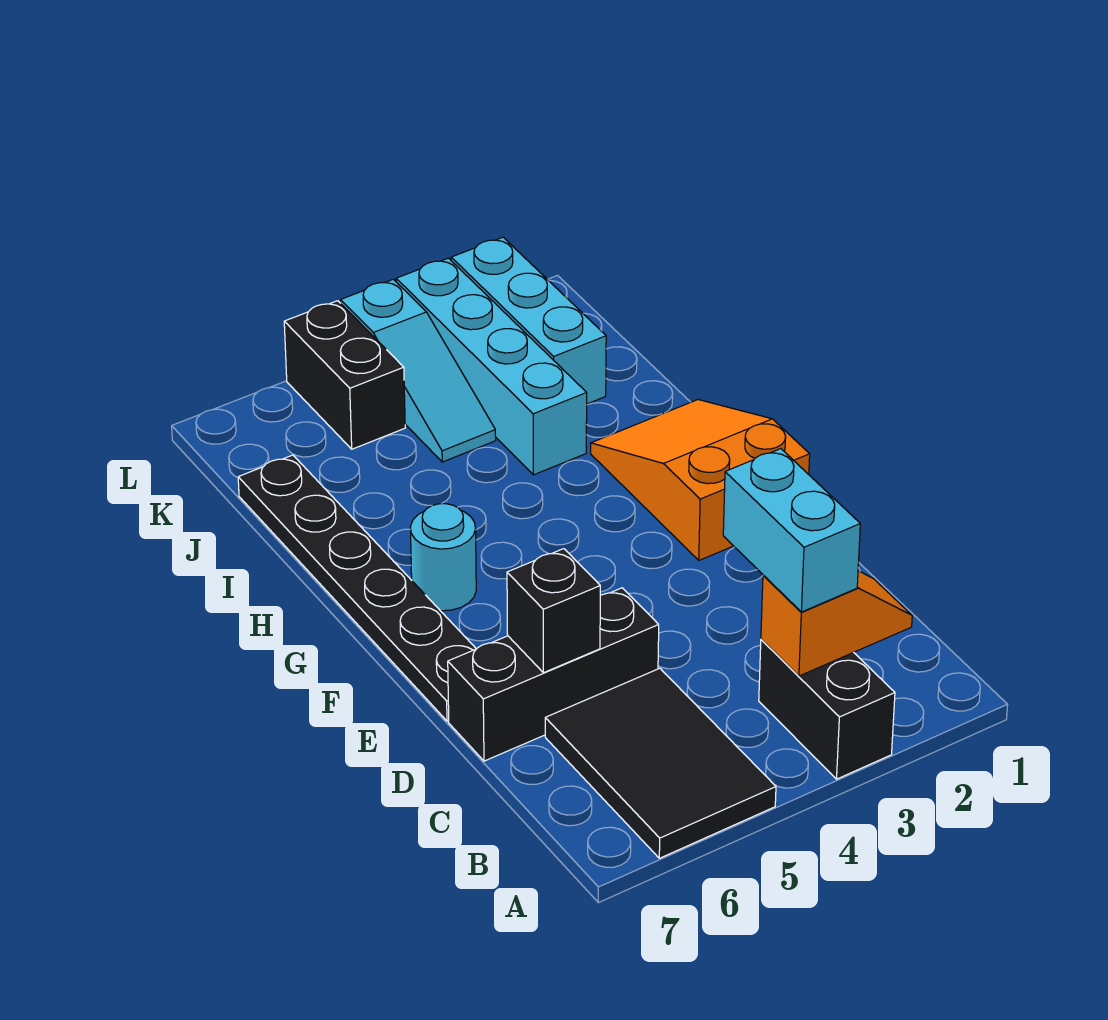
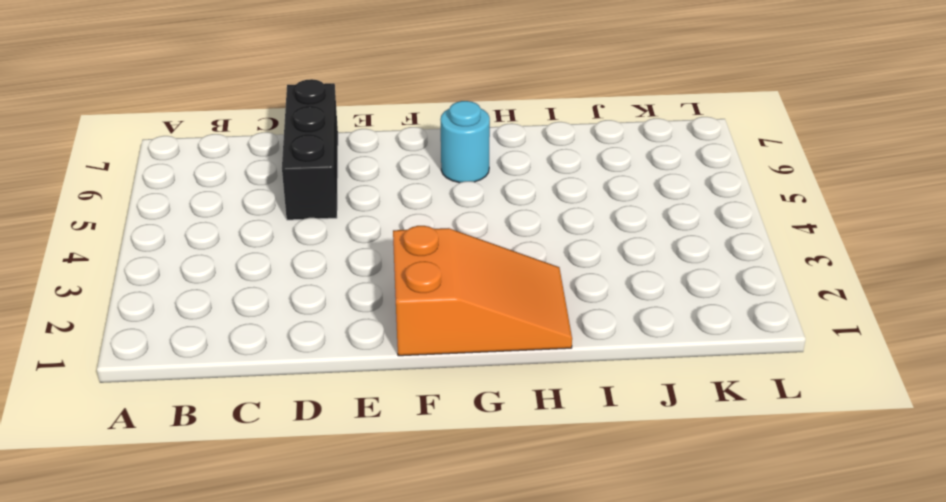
none -> black brick A3:B3 level 1
none -> black tile A5:C6 level 1
none -> black plate E7:J7 level 1

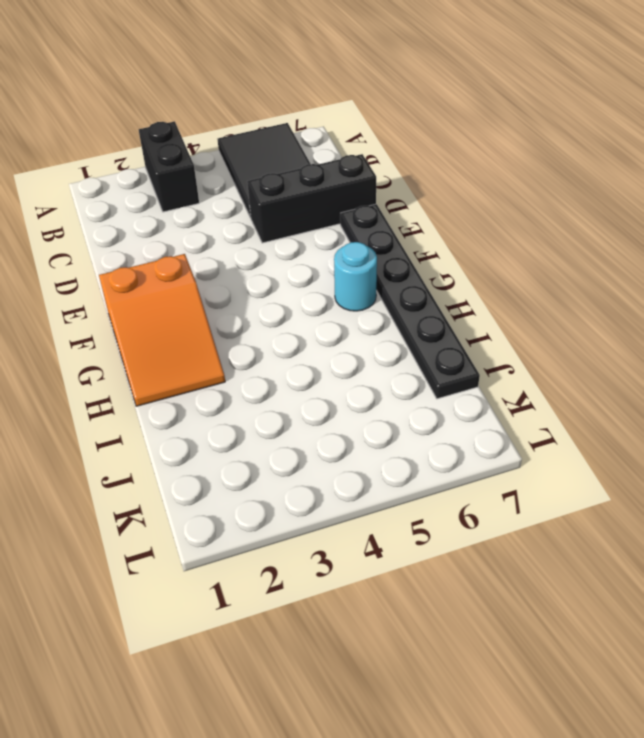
none -> cyan brick I3:L3 level 1
none -> cyan brick J2:L2 level 1
none -> cyan slope J4:L4 level 1 top L

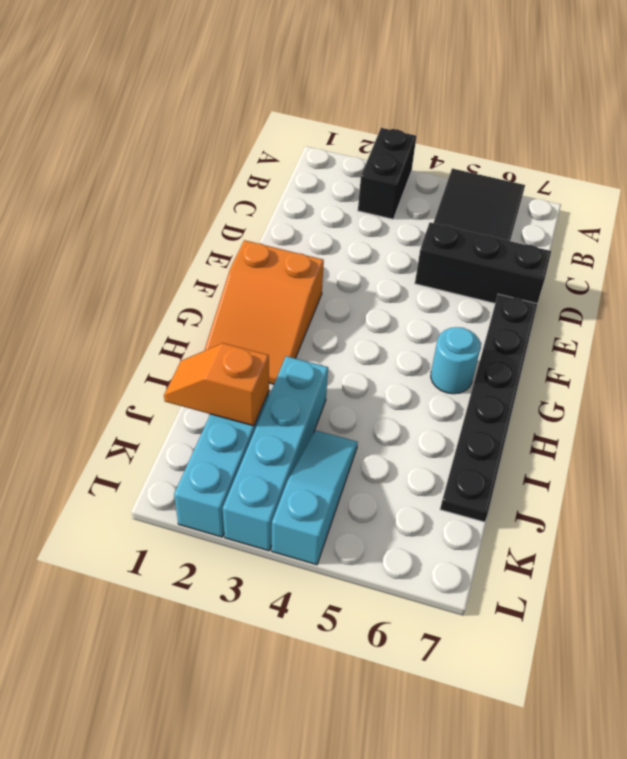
orange slope J1:J2 level 2 top 2 -> orange slope B2:B3 level 2 top 3
none -> black brick K5:L5 level 1
none -> black brick D6 level 2
none -> cyan brick B3:C3 level 3

